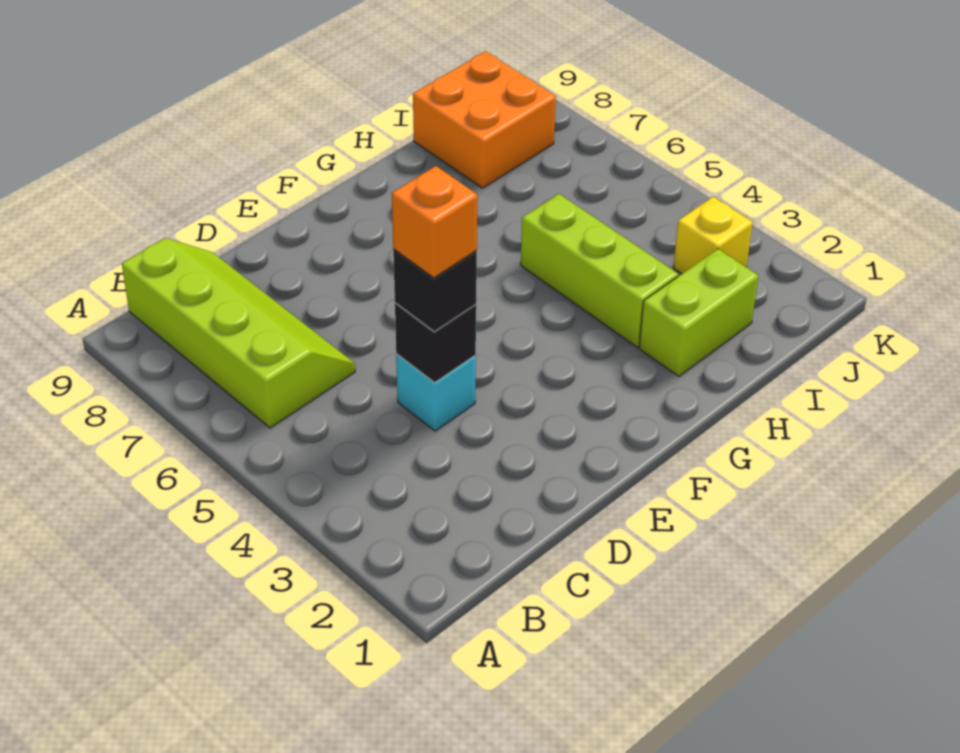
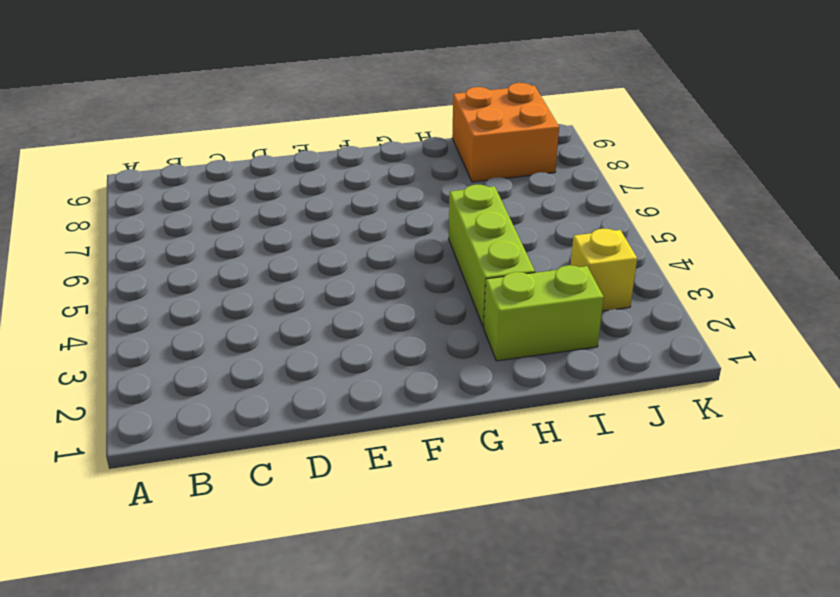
none -> lime slope B6:C9 level 1 top B
none -> cyan brick D4 level 1

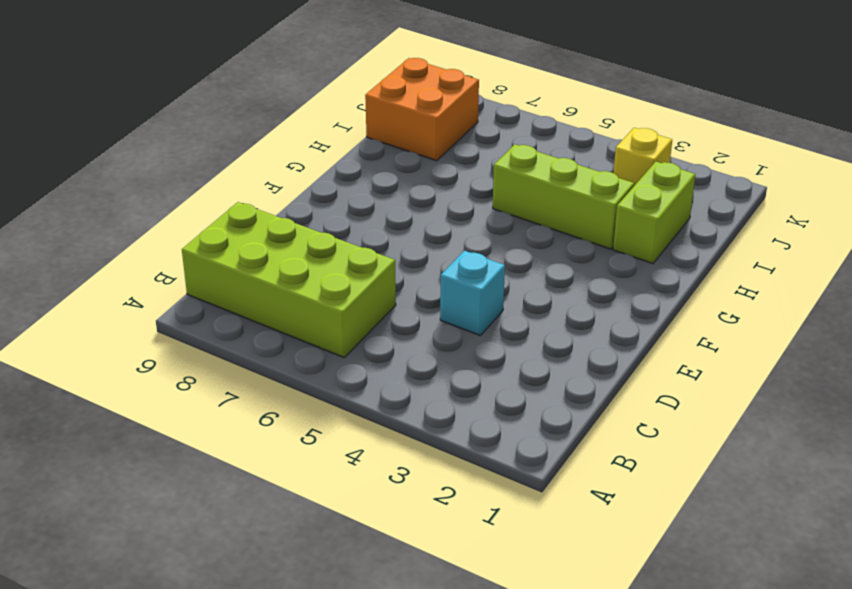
lime brick B6:C9 level 1 -> lime slope B6:C9 level 1 top B
none -> black brick D4 level 2
none -> black brick D4 level 3

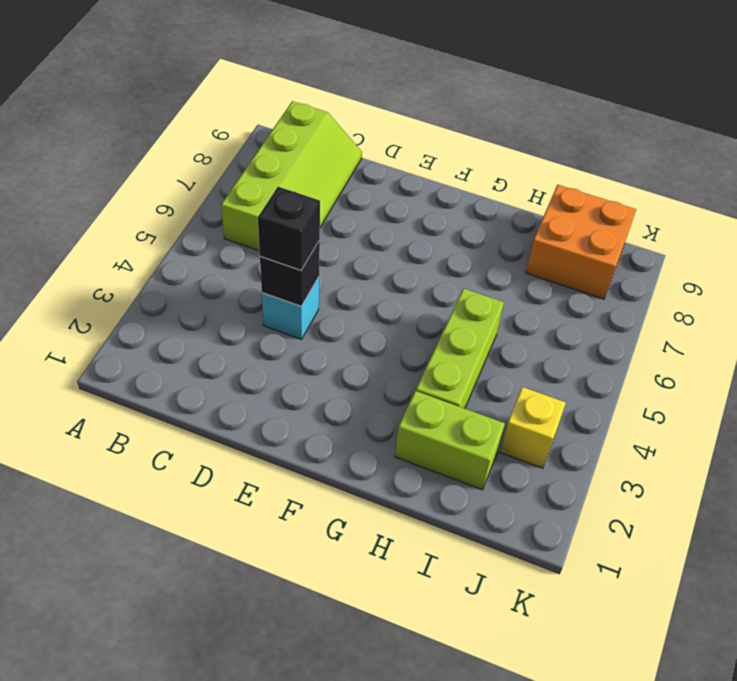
none -> orange brick D4 level 4

